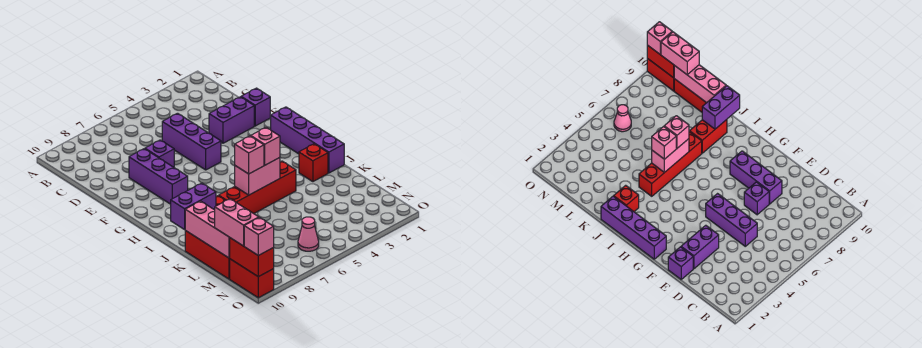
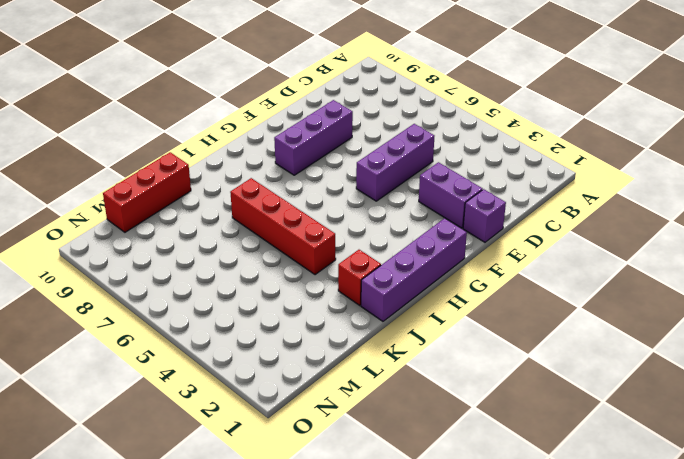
none -> purple brick E7 level 1
none -> red brick J8:J9 level 1
none -> pink cone N6 level 1

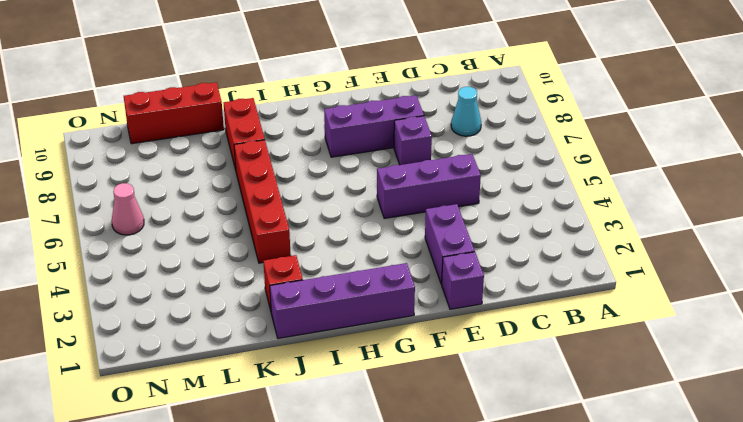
cyan cone C8 level 1 -> none
none -> red brick N10:O10 level 1
none -> pink brick J5:J6 level 2
none -> purple brick J9:J10 level 2

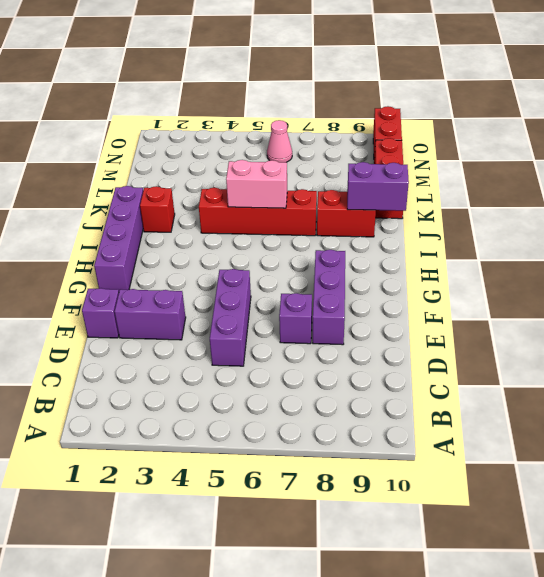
none -> pink brick K10:M10 level 2
none -> red brick N10:O10 level 2
none -> pink brick J5 level 3

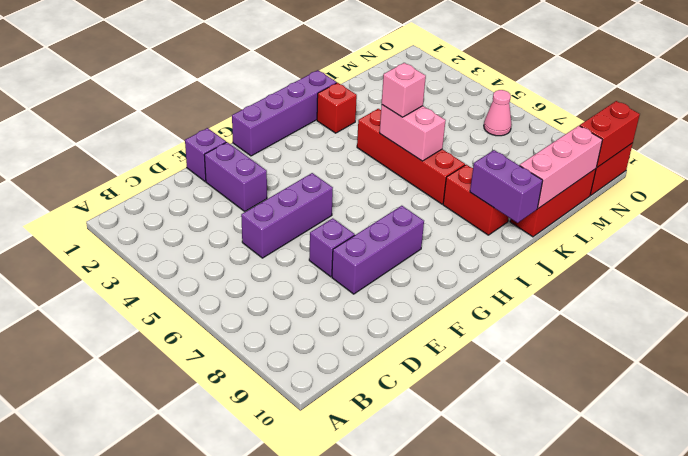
none -> pink brick J6 level 3
none -> pink brick M10:N10 level 3
none -> pink brick O10 level 3

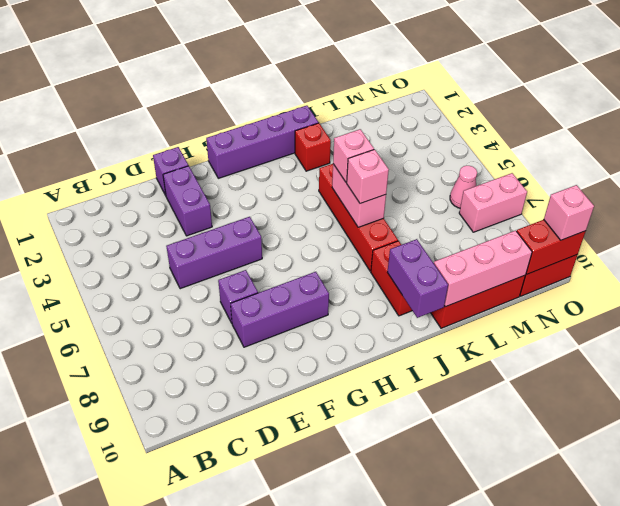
pink brick N7:O7 level 1 -> pink brick M10:N10 level 3

